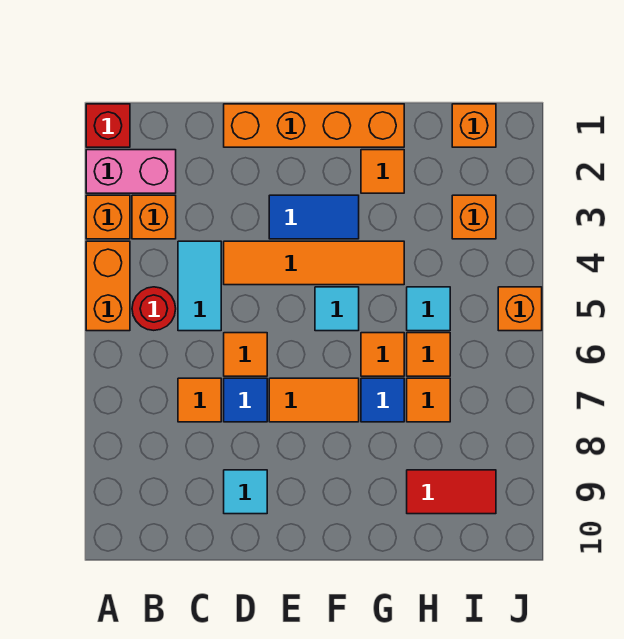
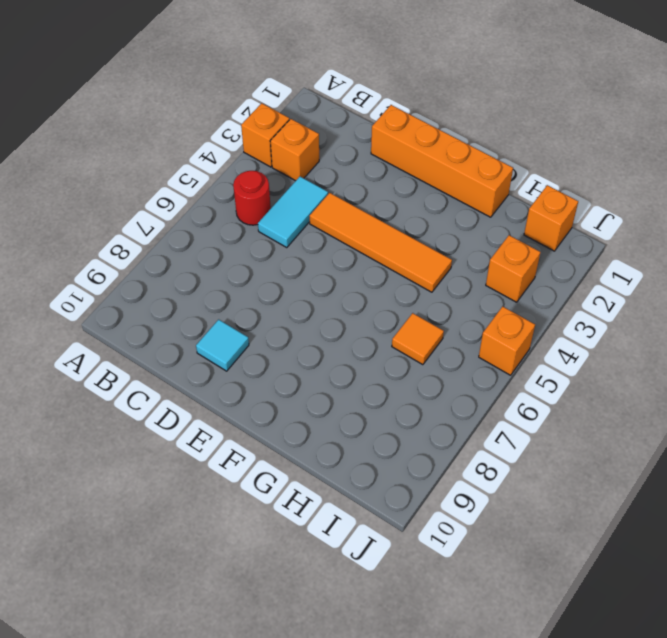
none -> red brick A1 level 1
none -> pink brick A2:B2 level 1
none -> orange brick A4:A5 level 1

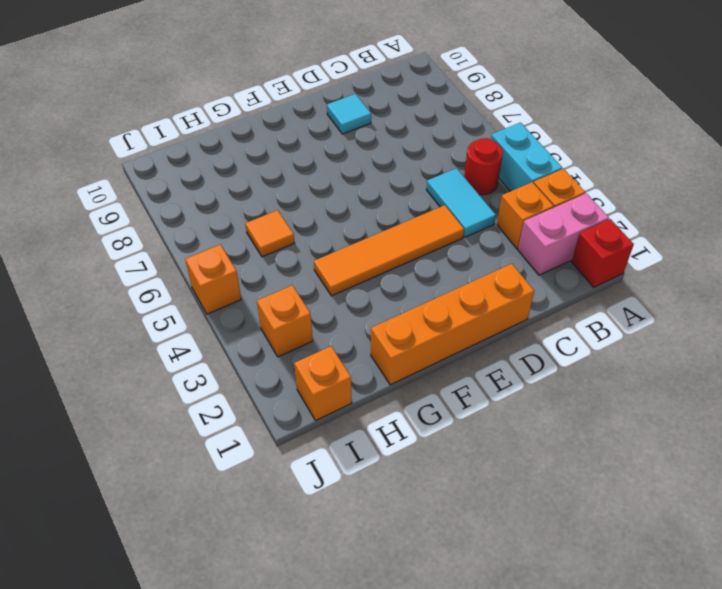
cyan brick A4:A5 level 1 -> orange brick A4:A5 level 1
none -> orange tile C7 level 1
none -> orange tile D6 level 1
none -> blue tile D7 level 1

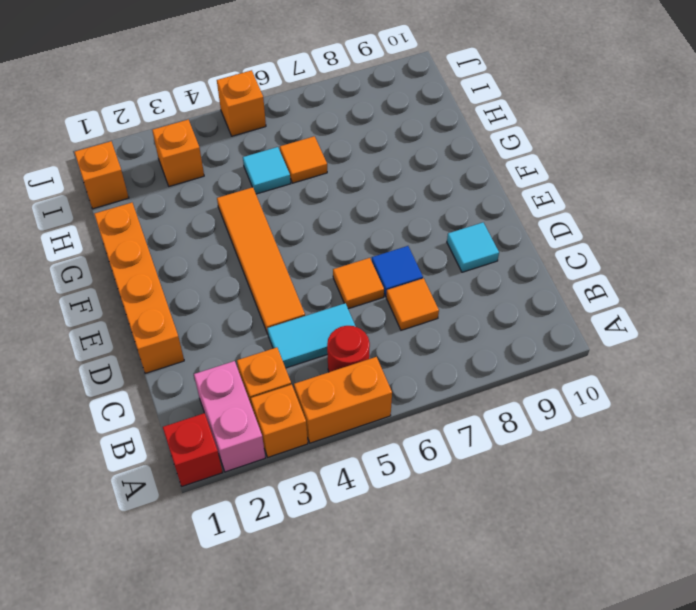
none -> blue tile E3:F3 level 1
none -> orange tile E7:F7 level 1
none -> cyan tile F5 level 1

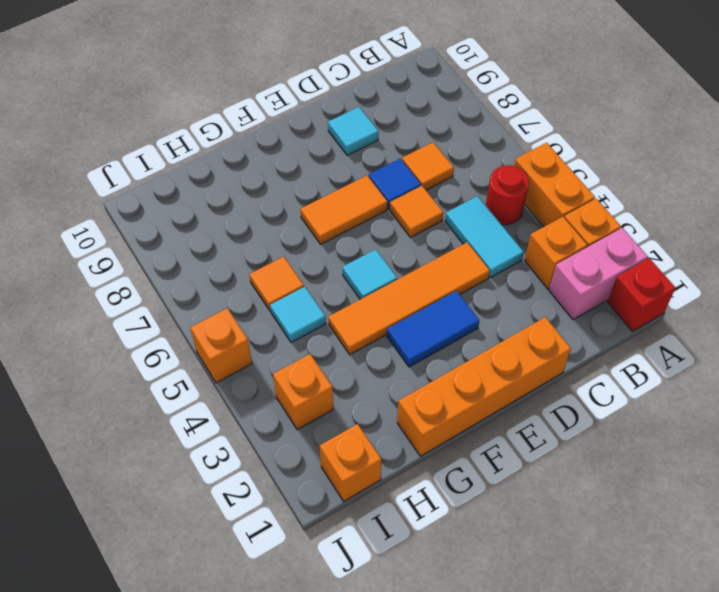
none -> orange tile G2 level 1
none -> orange tile G6 level 1
none -> blue tile G7 level 1

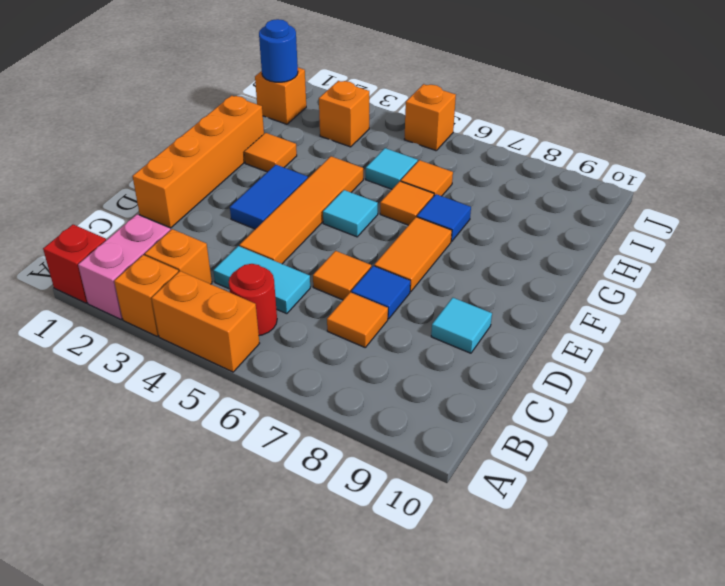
blue round brick I1 level 2 -> none
none -> orange tile H7 level 1
none -> red tile H9:I9 level 1

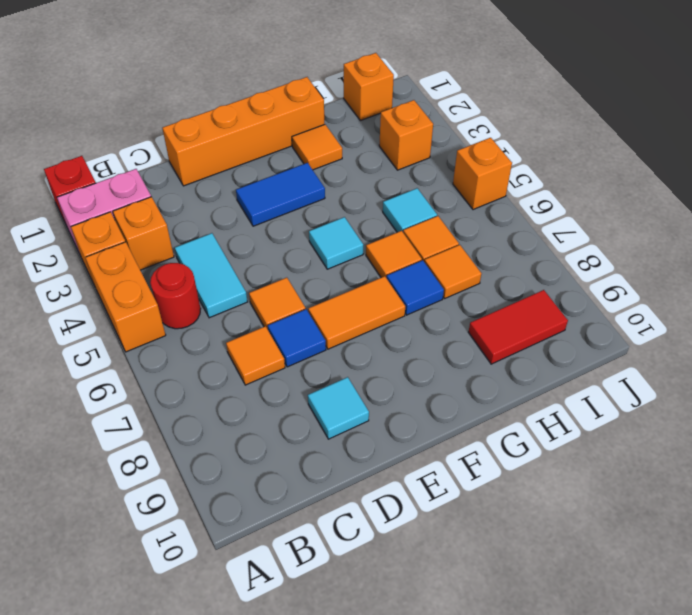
none -> orange tile D4:G4 level 1

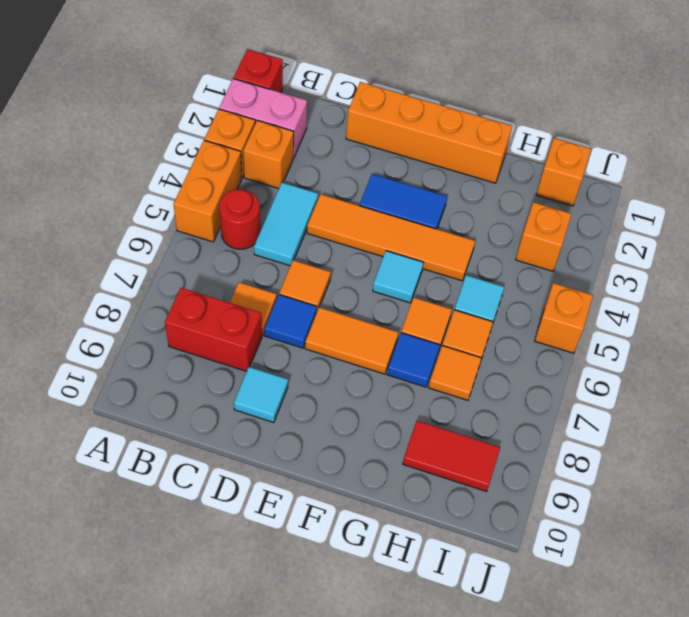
red brick B8:C8 level 1 -> none
none -> orange tile G2 level 1

